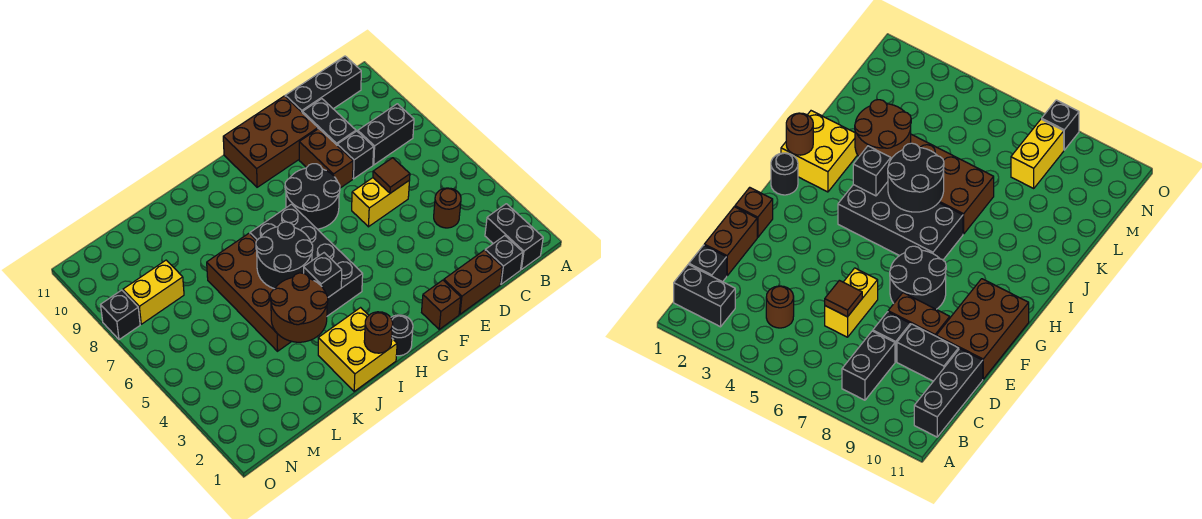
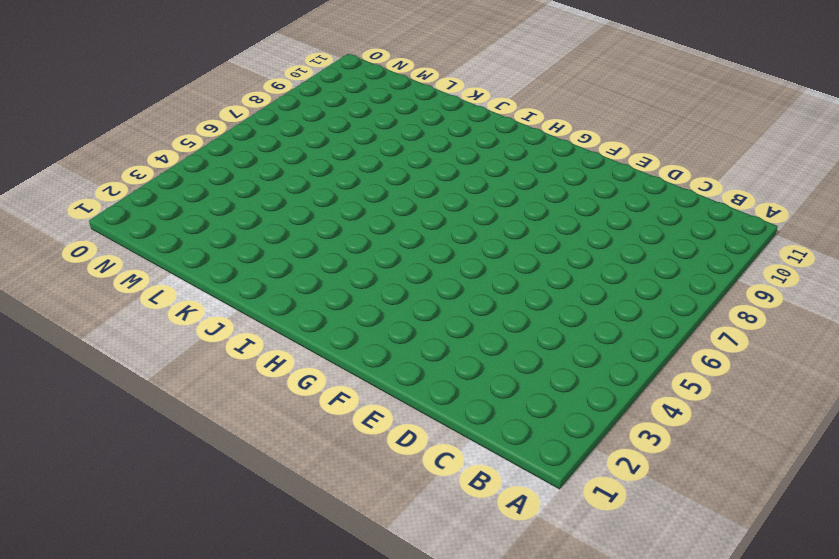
none -> black brick B1:B2 level 1
none -> black brick B8:C8 level 1
none -> black brick B11:D11 level 1

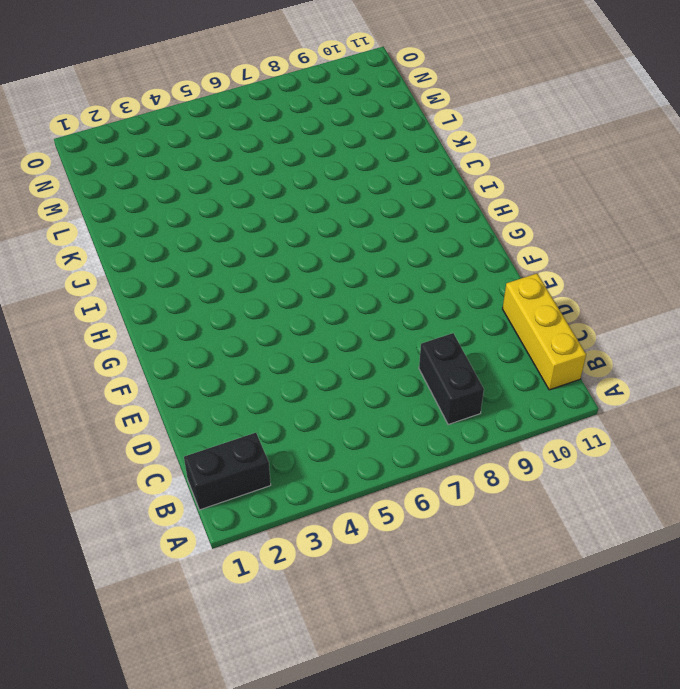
yellow brick B11:D11 level 1 -> black brick B11:D11 level 1
none -> black brick C1 level 1
none -> brown round brick C4 level 1
none -> brown brick D1:E1 level 1

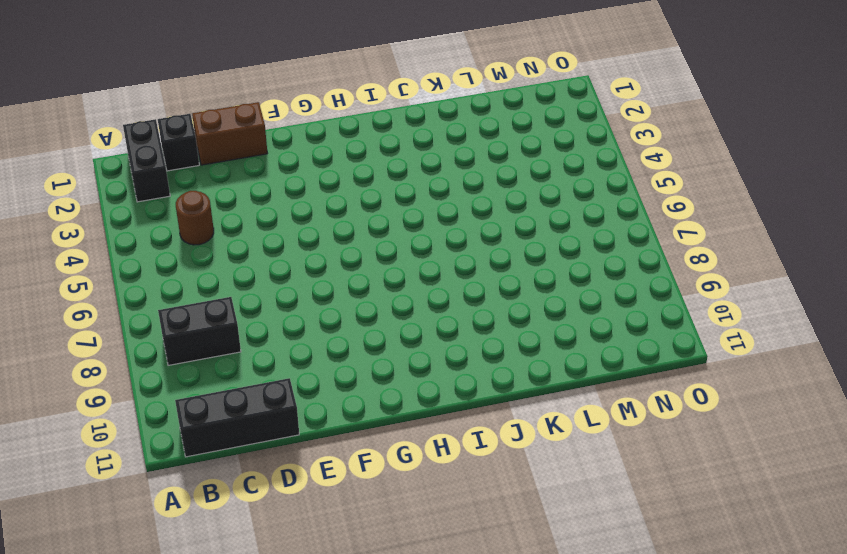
none -> yellow brick D6:E6 level 1
none -> black brick D8 level 1
none -> black brick D9:D10 level 1

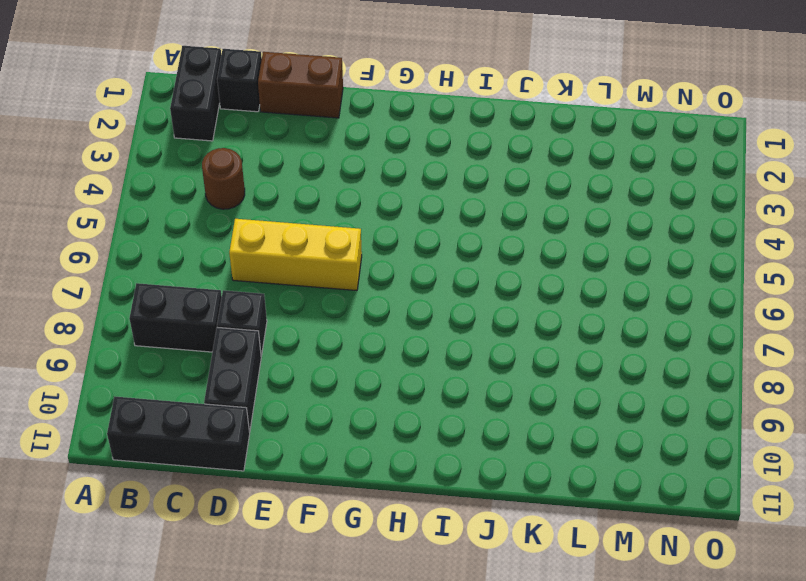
yellow brick D6:F6 level 1 -> yellow brick D6:E6 level 1
none -> brown brick E8:E9 level 1
none -> brown brick E10:G11 level 1
none -> brown brick F1 level 1

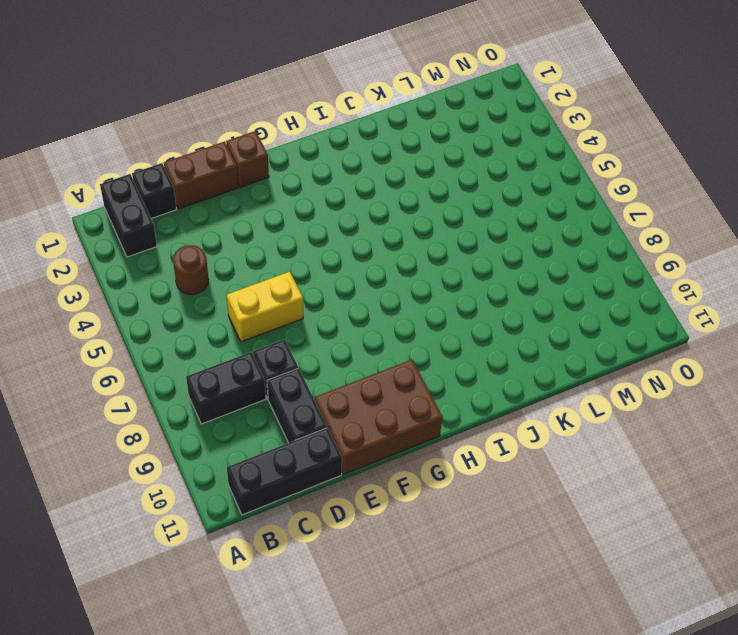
none -> brown brick E8:E9 level 1
none -> black round brick F7:G8 level 1
none -> black round brick H1 level 1

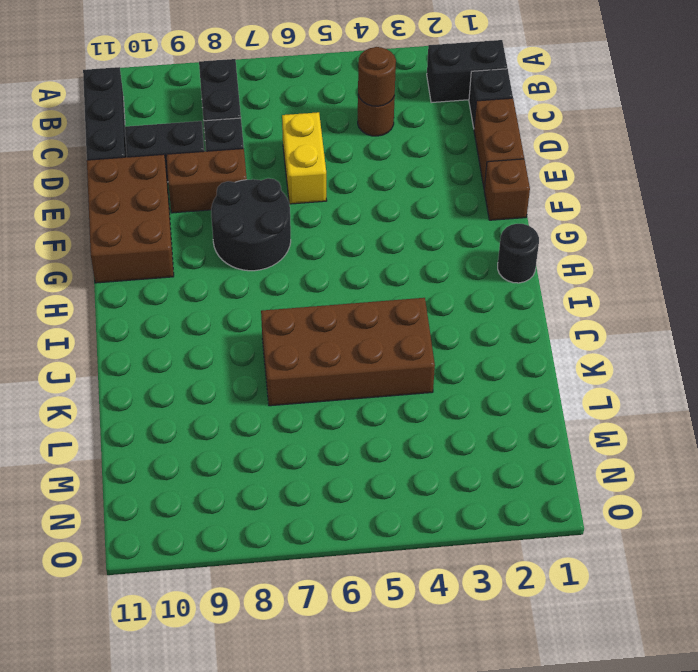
brown round brick C4 level 2 -> brown round brick I1 level 2
none -> black brick H4:I7 level 1
none -> yellow brick I1:J2 level 1
none -> yellow brick M8:N8 level 1

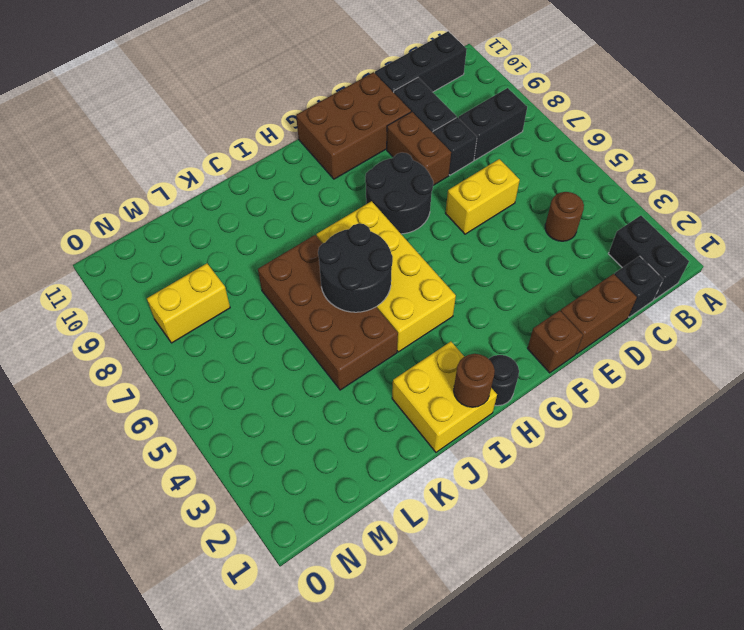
yellow brick H4:I7 level 1 -> black brick H4:I7 level 1
none -> black brick O8 level 1
none -> brown tile D6 level 2
none -> black brick I4 level 2

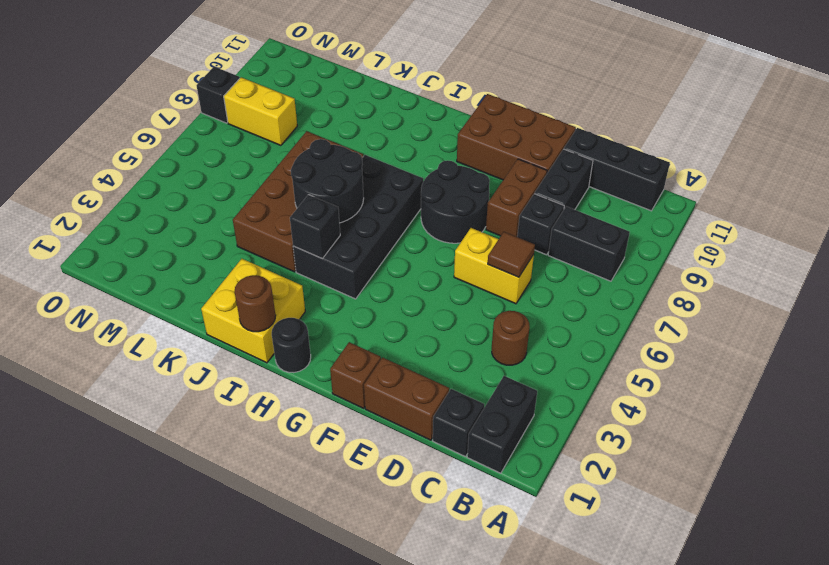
none -> brown round brick J3:K4 level 2

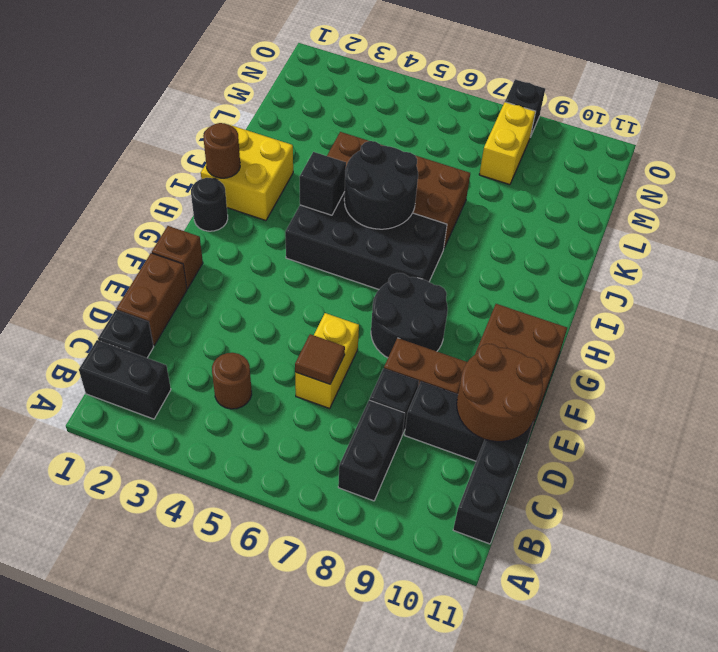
brown round brick D10:E11 level 2 -> brown round brick J3:K4 level 2

